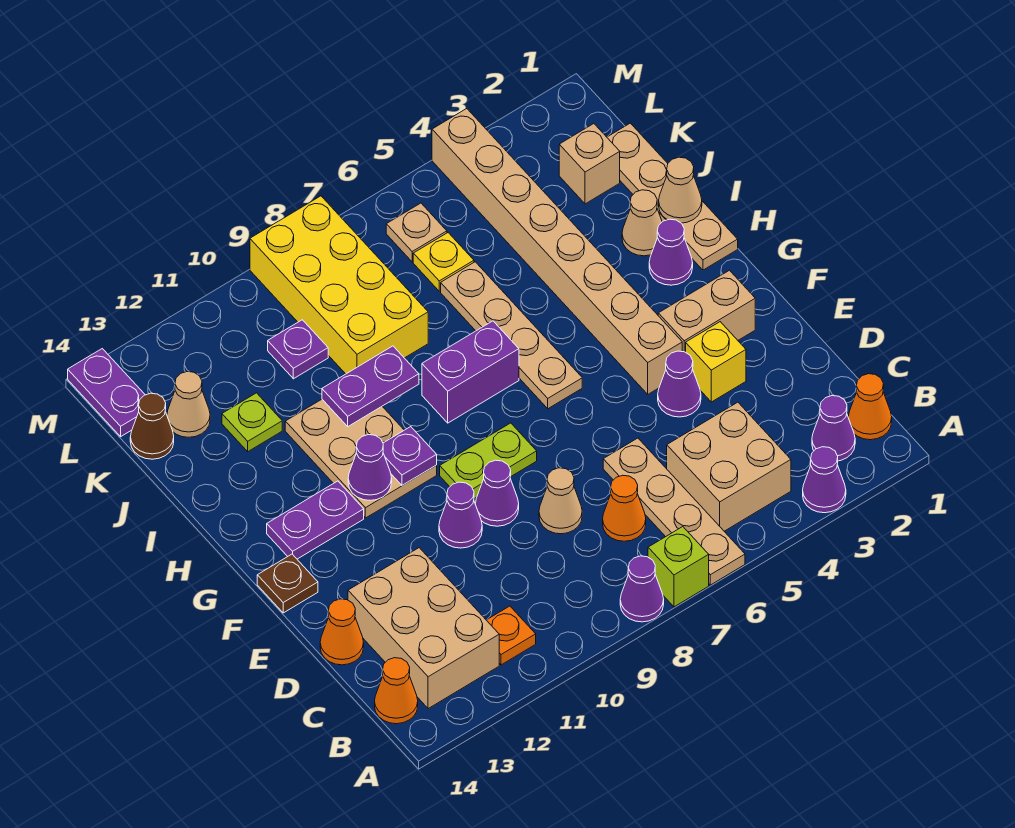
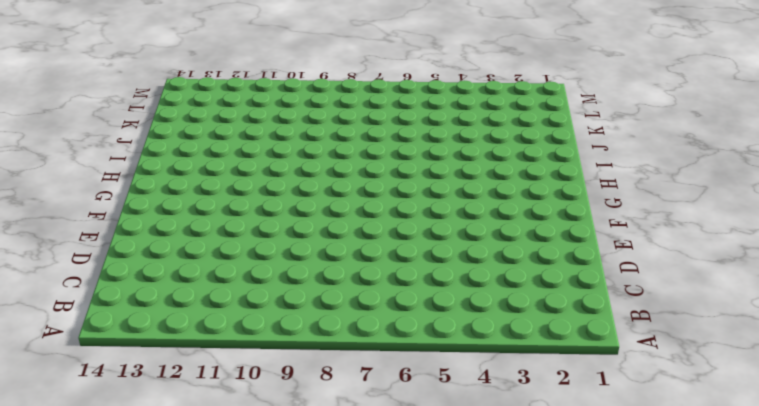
none -> purple cone A3 level 1
none -> tan plate A6:D6 level 1
none -> lime brick A7 level 1
none -> purple cone A8 level 1

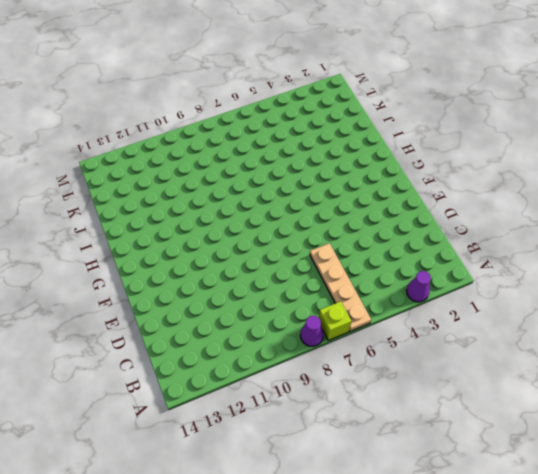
none -> orange cone B1 level 1
none -> purple cone B2 level 1
none -> tan brick B4:C5 level 1
none -> orange plate B11 level 1

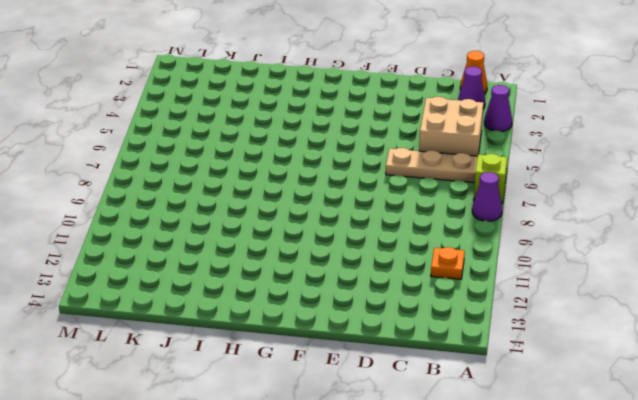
none -> tan brick B12:D13 level 1
none -> orange cone B14 level 1
none -> orange cone C7 level 1
none -> tan cone D8 level 1

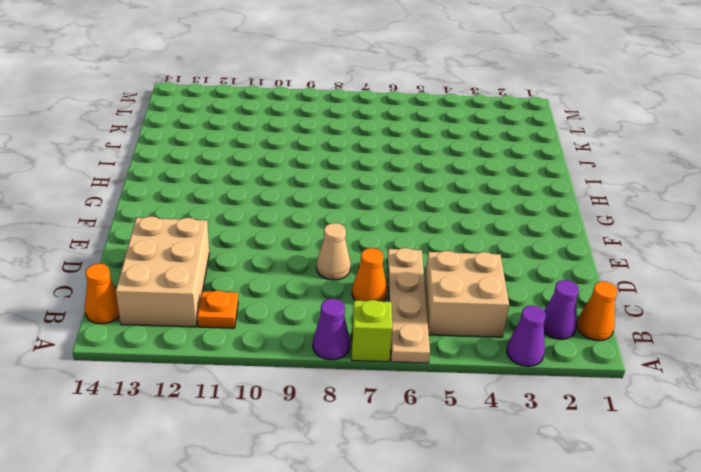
none -> orange cone D14 level 1
none -> yellow brick E3 level 1
none -> purple cone E4 level 1
none -> purple cone E9 level 1

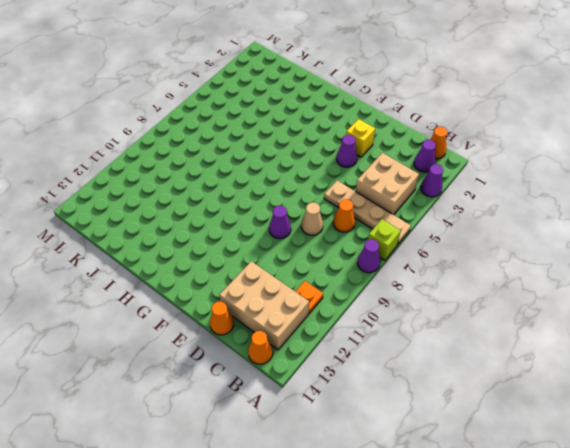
none -> purple cone E10 level 1
none -> tan brick F2:F3 level 1
none -> tan brick F4:M4 level 1
none -> lime plate F8:F9 level 1

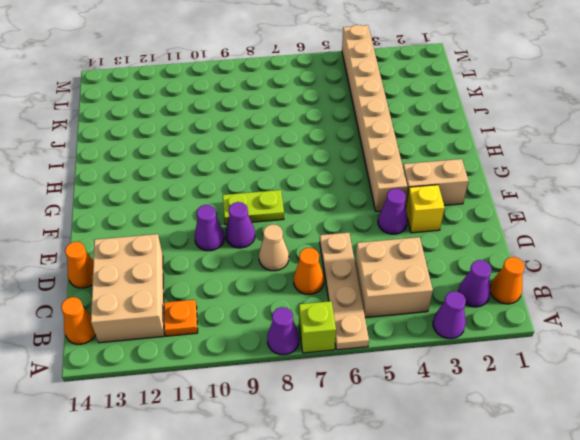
none -> brown plate F14 level 1
none -> tan plate G6:J6 level 1
none -> tan plate G10:I11 level 1
none -> purple plate G12:G13 level 1

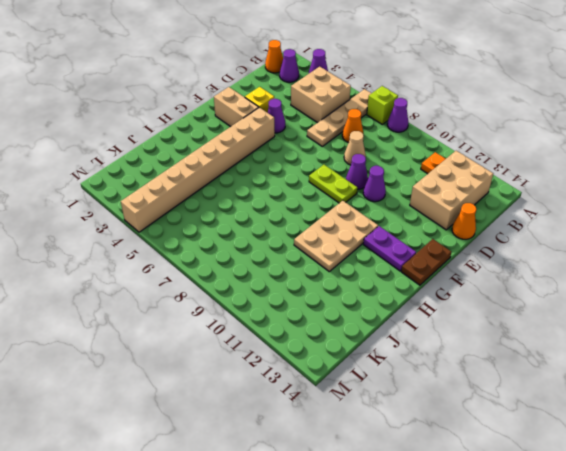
brown plate F14:G14 level 1 -> brown plate F14 level 1
none -> orange cone B14 level 1
none -> tan plate G6:J6 level 1
none -> tan plate H1:K1 level 1
none -> purple cone H2 level 1

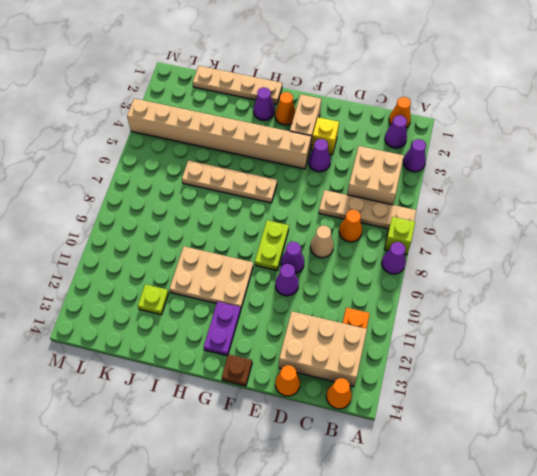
orange cone G2 level 1 -> none
none -> purple brick H7:H8 level 1
none -> tan cone I2 level 1
none -> yellow brick J8:M9 level 1
none -> tan brick K2 level 1

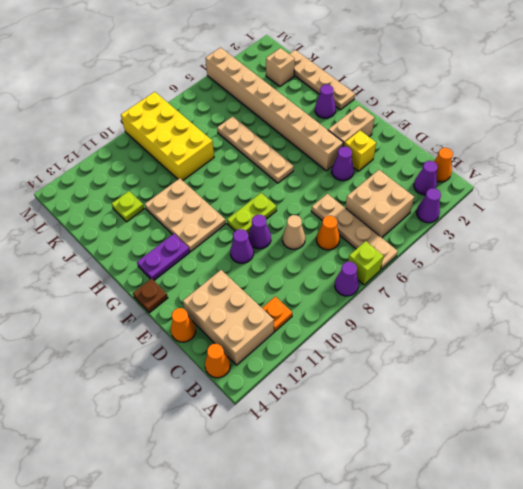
none -> purple brick H7:H8 level 1
none -> tan cone I2 level 1
none -> yellow plate K6 level 1
none -> purple plate K10 level 1

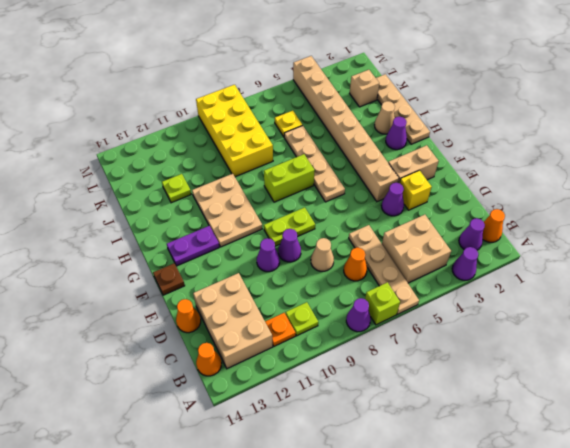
lime plate B10 level 1 -> none
lime brick H7:H8 level 1 -> purple brick H7:H8 level 1
none -> purple plate K10 level 1
none -> tan cone K13 level 1
none -> brown cone K14 level 1
none -> tan plate L6 level 1

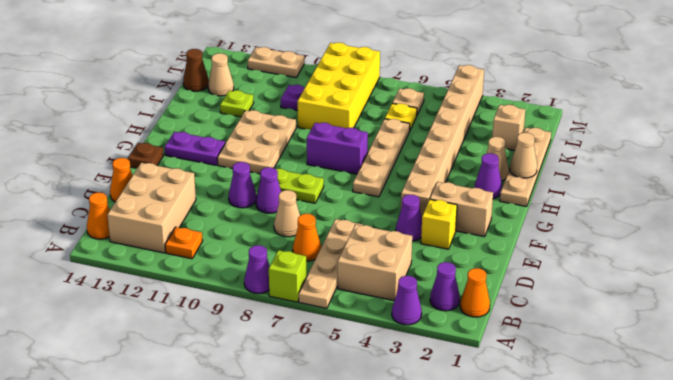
tan plate M11:M12 level 1 -> none
none -> purple plate L14:M14 level 1
none -> purple plate G10 level 2
none -> purple cone G11 level 2
none -> purple plate I9:I10 level 2

